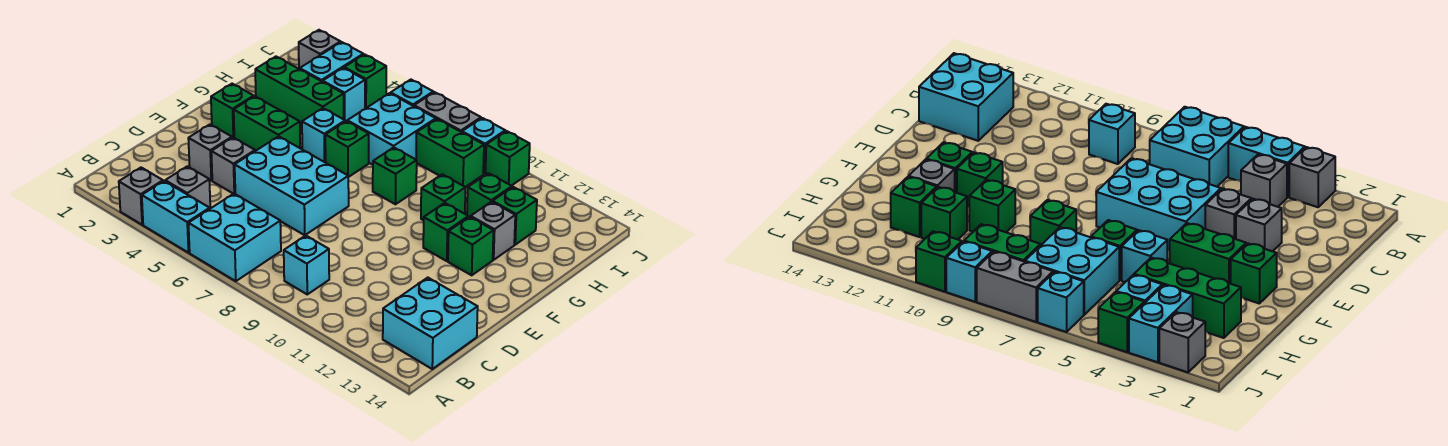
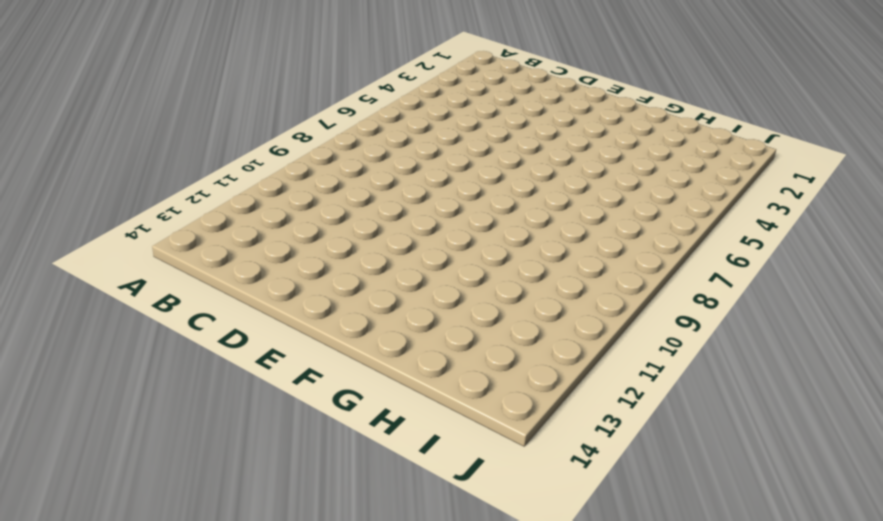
none -> grey brick A3 level 1
none -> cyan brick A4:A5 level 1
none -> cyan brick A6:B7 level 1
none -> grey brick B4 level 1

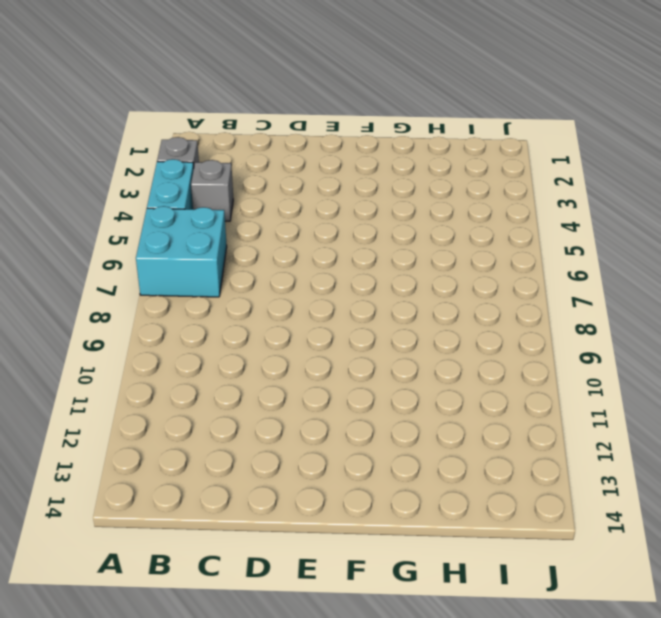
none -> cyan brick B9 level 1
none -> cyan brick B13:C14 level 1
none -> grey brick D3 level 1
none -> grey brick D4 level 1

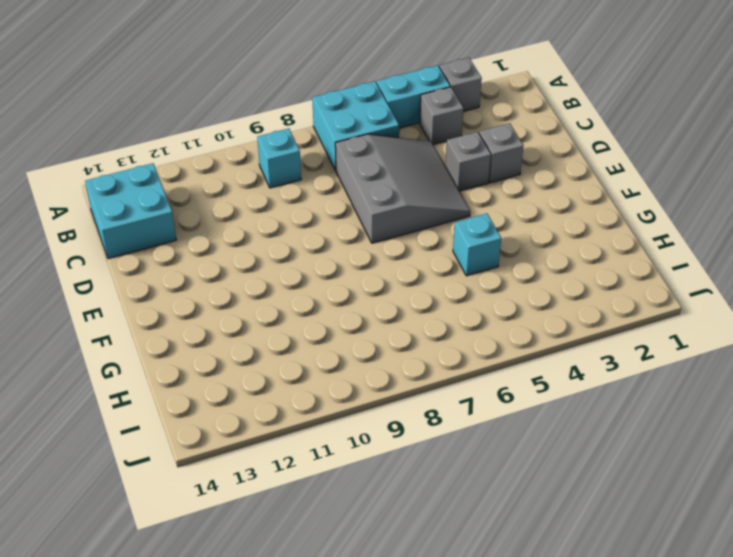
grey slope C5:E7 level 1 top 7 -> cyan brick D5:E7 level 1
none -> green brick F2 level 1
none -> green brick F3:F4 level 1
none -> green brick F11 level 1
none -> green brick F12 level 1

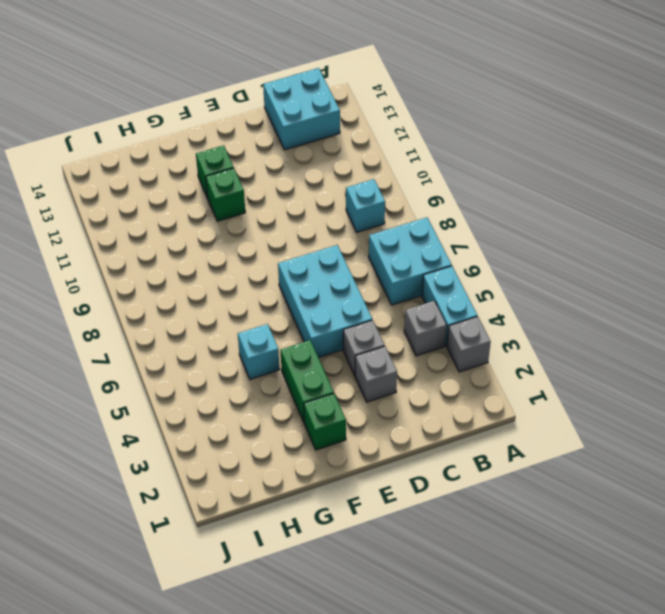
none -> green brick G6 level 1
none -> green brick G8 level 1
none -> green brick G10 level 1
none -> grey brick G12 level 1

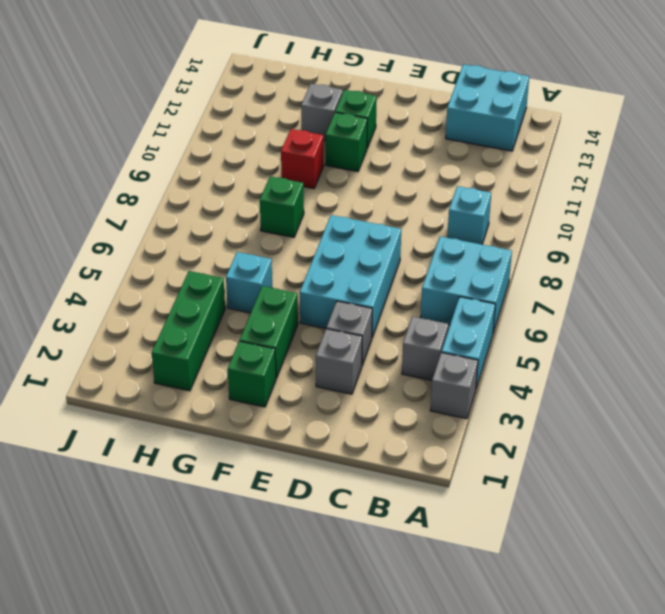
red brick G10 level 1 -> green brick G10 level 1
none -> green brick G6 level 1
none -> cyan brick H6:I7 level 1
none -> green brick H11 level 1
none -> green brick H12 level 1

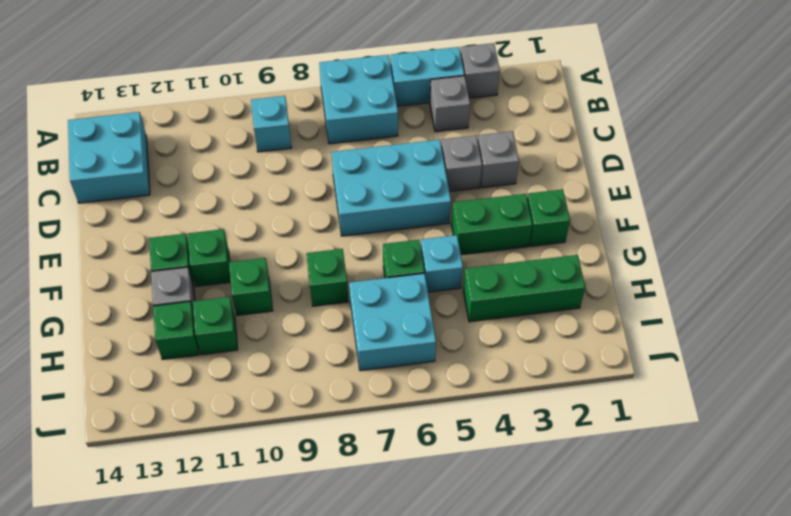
none -> cyan brick I3:J3 level 1
none -> cyan brick I4 level 1
none -> green brick I8:I9 level 1
none -> grey brick J2 level 1

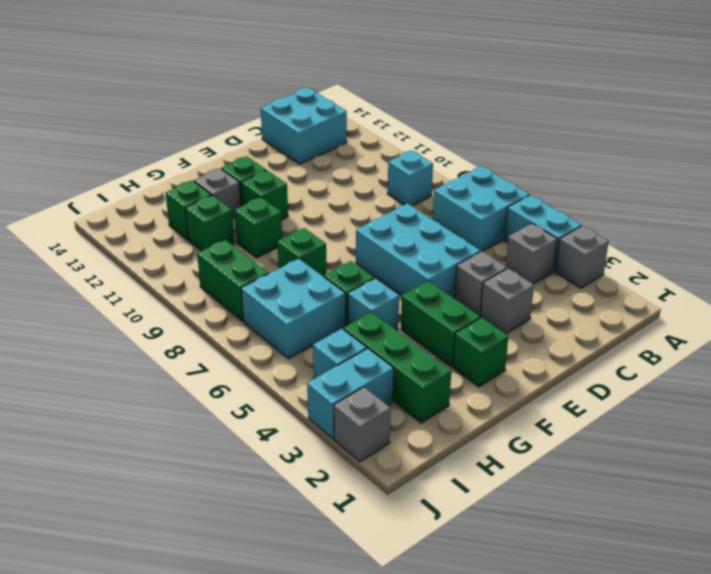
none -> green brick J4 level 1
none -> cyan brick J6 level 1
none -> grey brick J7:J8 level 1
none -> cyan brick J9 level 1

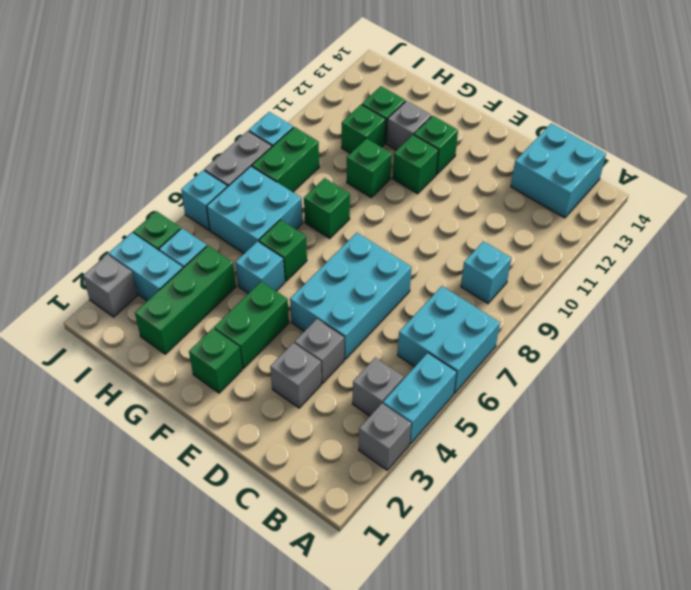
none -> green brick J10 level 1

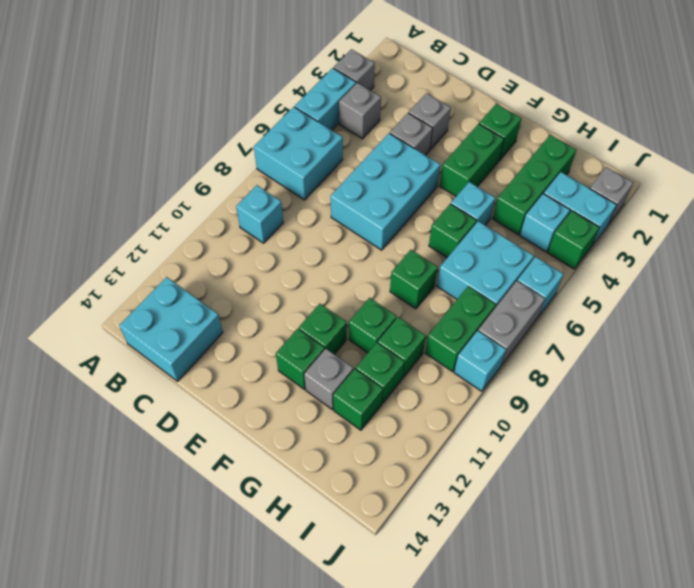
green brick H10 level 1 -> green brick J10 level 1

